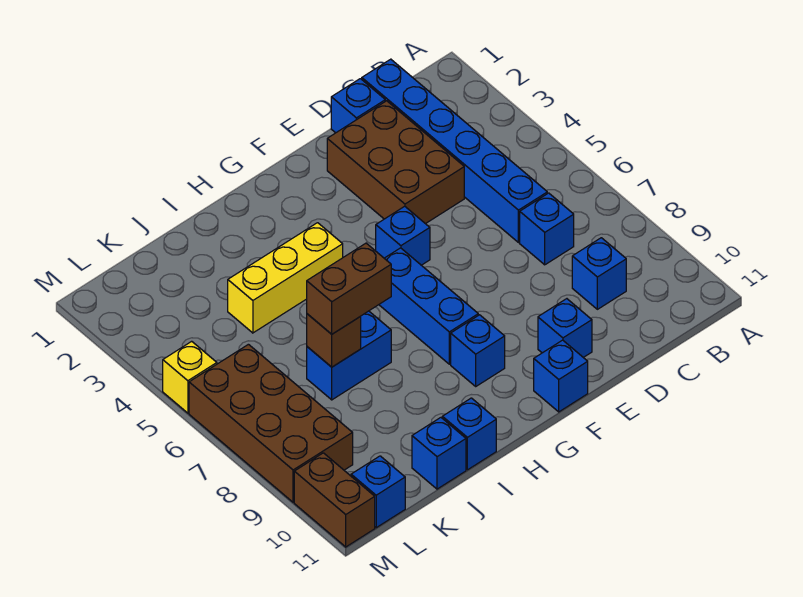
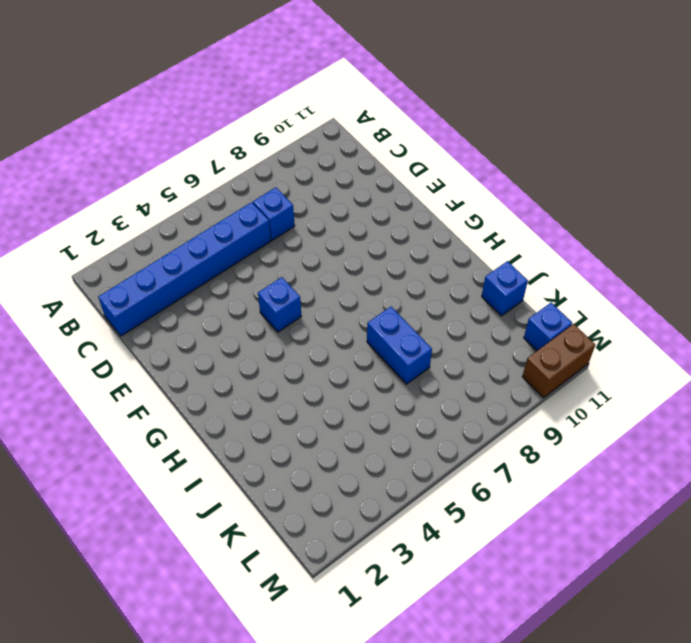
none -> blue brick C9 level 1
none -> blue brick D1 level 1
none -> brown brick D2:E4 level 1

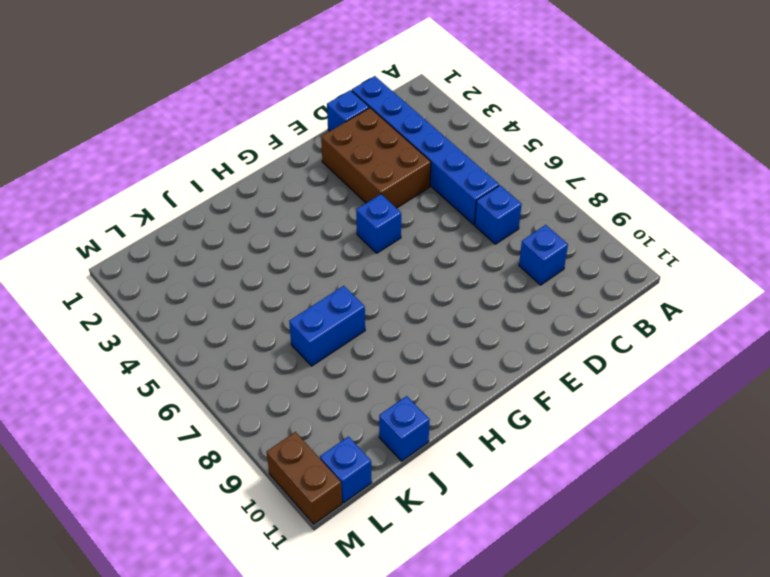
none -> blue brick E10 level 1
none -> blue brick F11 level 1
none -> blue brick G6:G8 level 1

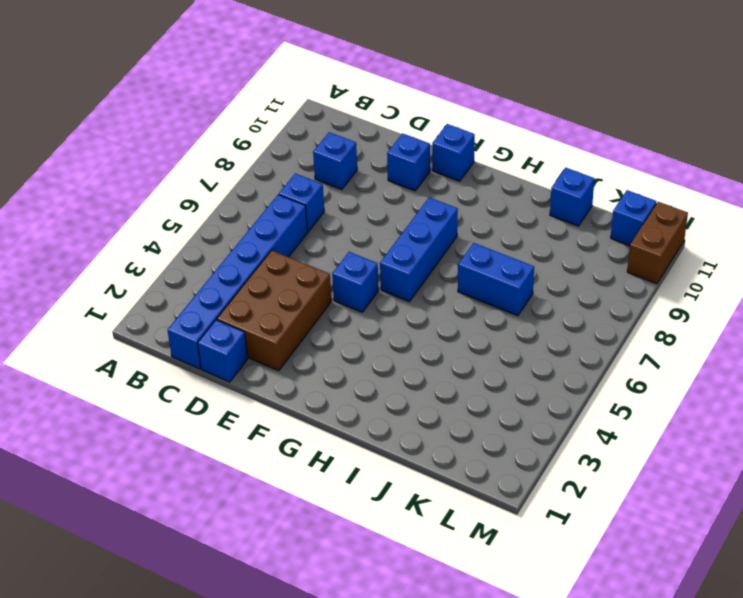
none -> blue brick G9 level 1
none -> yellow brick H4:J4 level 1
none -> blue brick I11 level 1

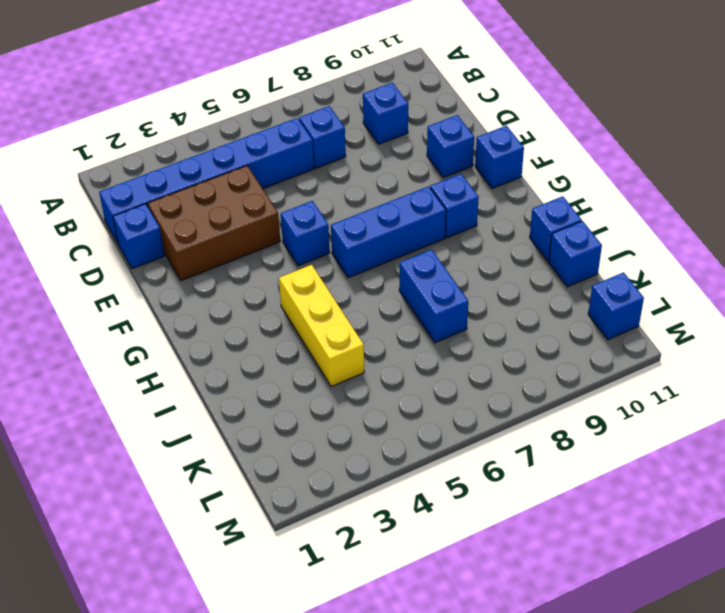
none -> brown brick L6:M9 level 1
none -> yellow brick M5 level 1
none -> brown brick M10:M11 level 1

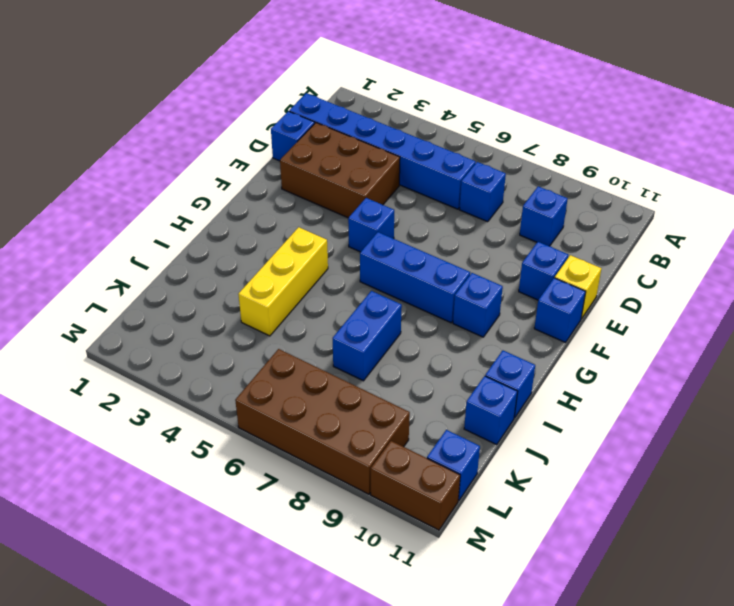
yellow brick E11 level 1 -> yellow brick M5 level 1
none -> brown brick J7 level 2
none -> brown brick I7:J7 level 3

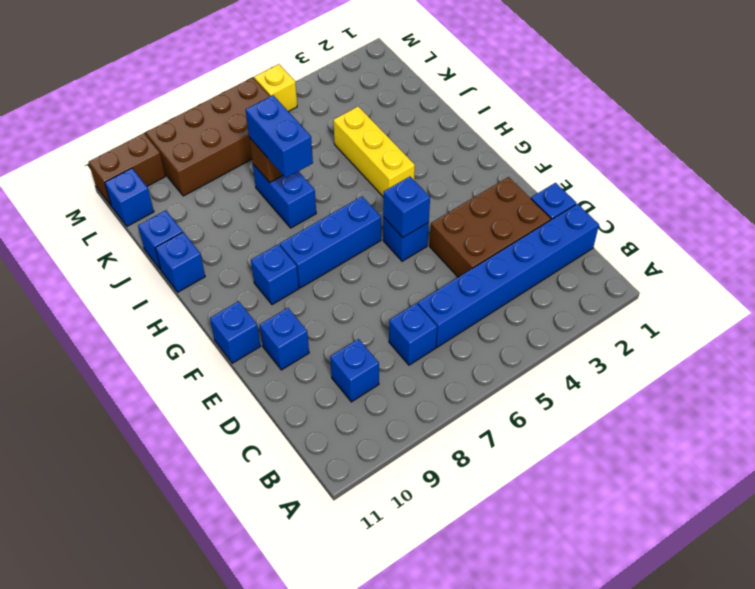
blue brick F5 level 2 -> none
blue brick I7:J7 level 3 -> brown brick I7:J7 level 3

